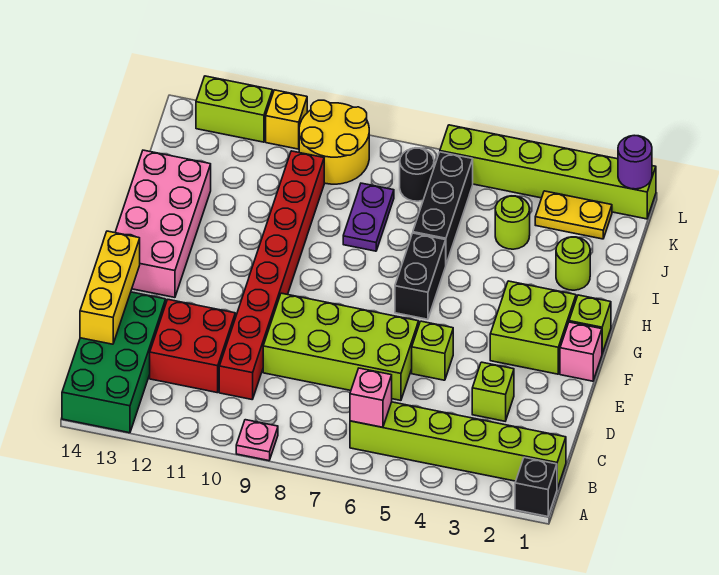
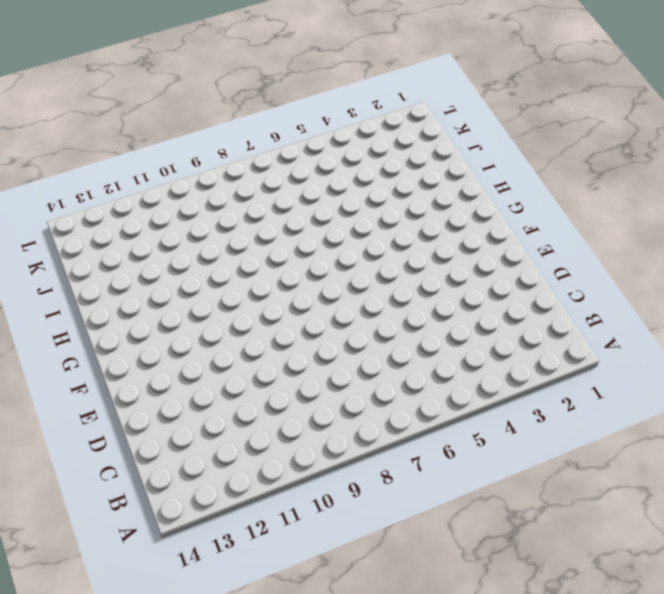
none -> black brick A1 level 1
none -> pink plate A9 level 1
none -> green brick A13:D14 level 1

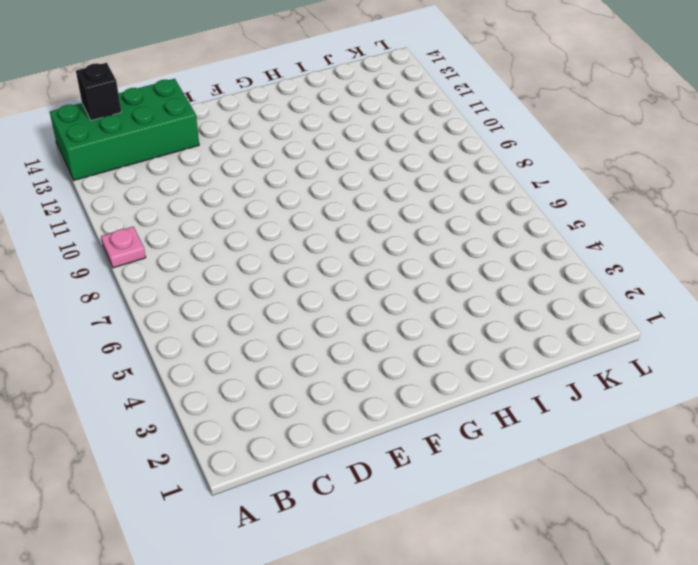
black brick B14 level 2 -> black brick A1 level 1
none -> lime brick B1:B6 level 1
none -> red brick C10:J10 level 1
none -> red brick C11:D12 level 1

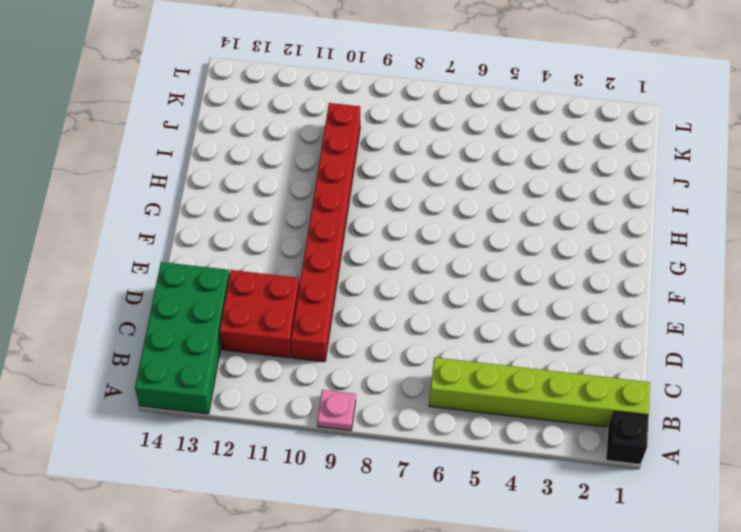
none -> lime brick D3 level 1
none -> lime brick D6:E9 level 1
none -> lime brick E5 level 1

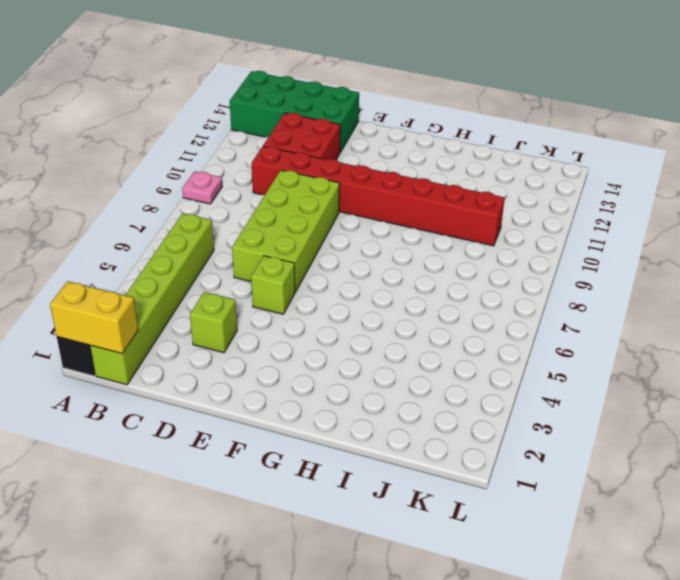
yellow brick A1:B1 level 2 -> none
none -> pink brick F1 level 1
none -> lime brick F2:G3 level 1
none -> pink brick F13:I14 level 1

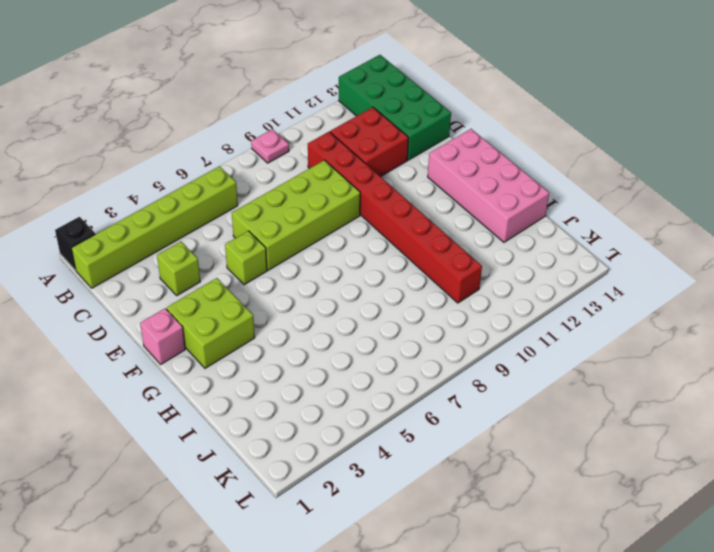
none -> lime brick G1 level 1
none -> black brick G6:H6 level 1
none -> lime round brick I2 level 1

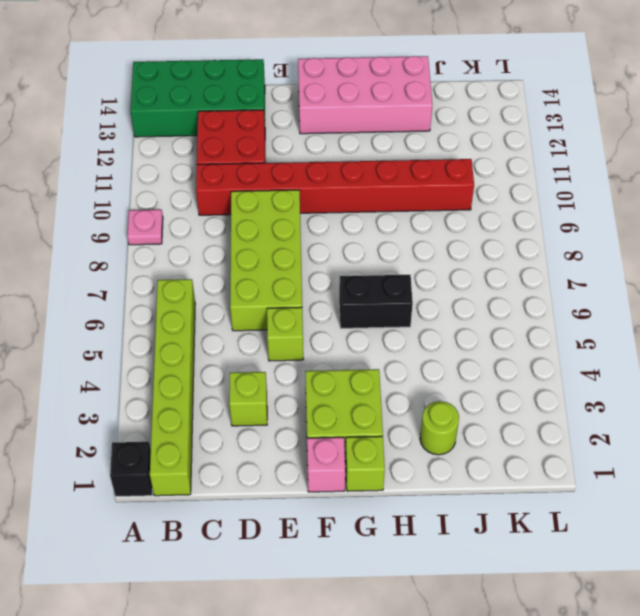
none -> black brick I6:K6 level 1
none -> purple plate I8:J8 level 1
none -> lime round brick J4 level 1

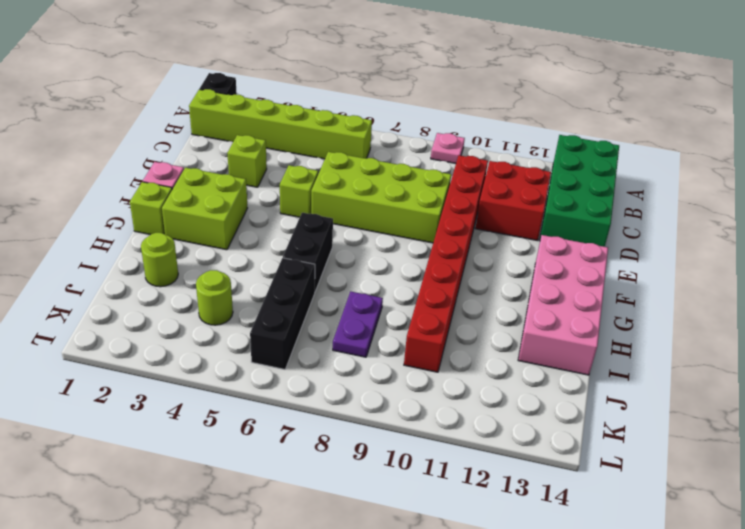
none -> yellow plate K2:K3 level 1
none -> black round brick K7 level 1
none -> yellow round brick K9:L10 level 1

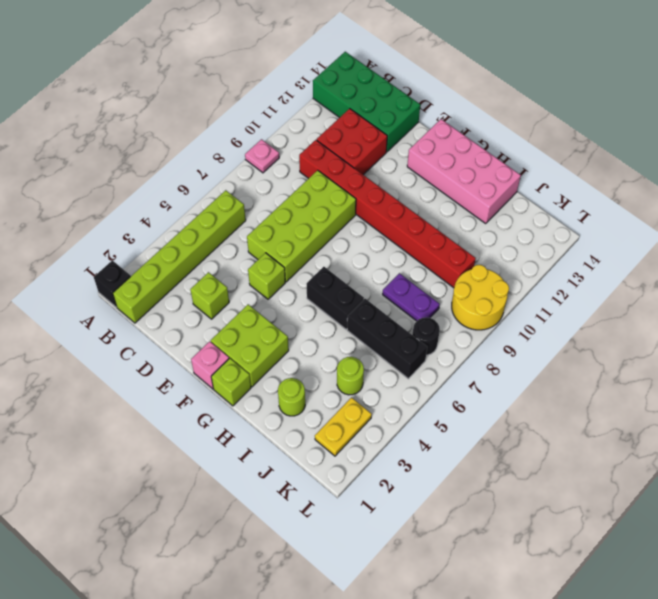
none -> lime brick L1:L6 level 1
none -> yellow brick L11 level 1
none -> lime brick L12:L13 level 1

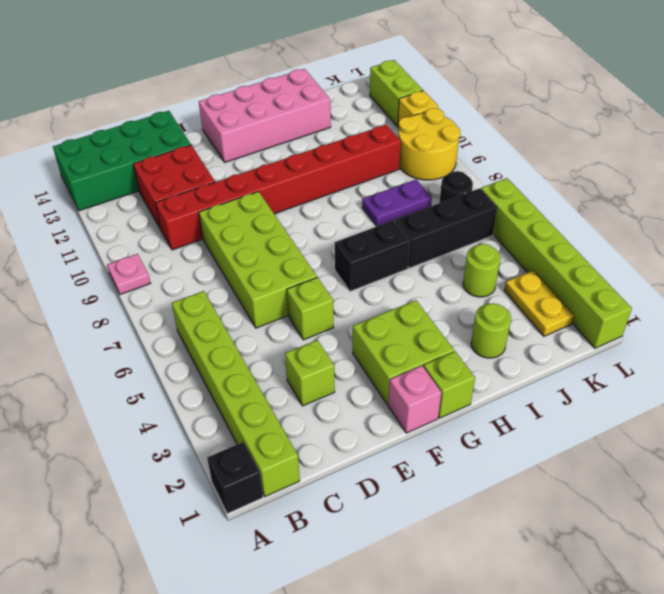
none -> pink brick B6 level 2
none -> yellow brick C14:E14 level 2
none -> purple round brick L1 level 2

